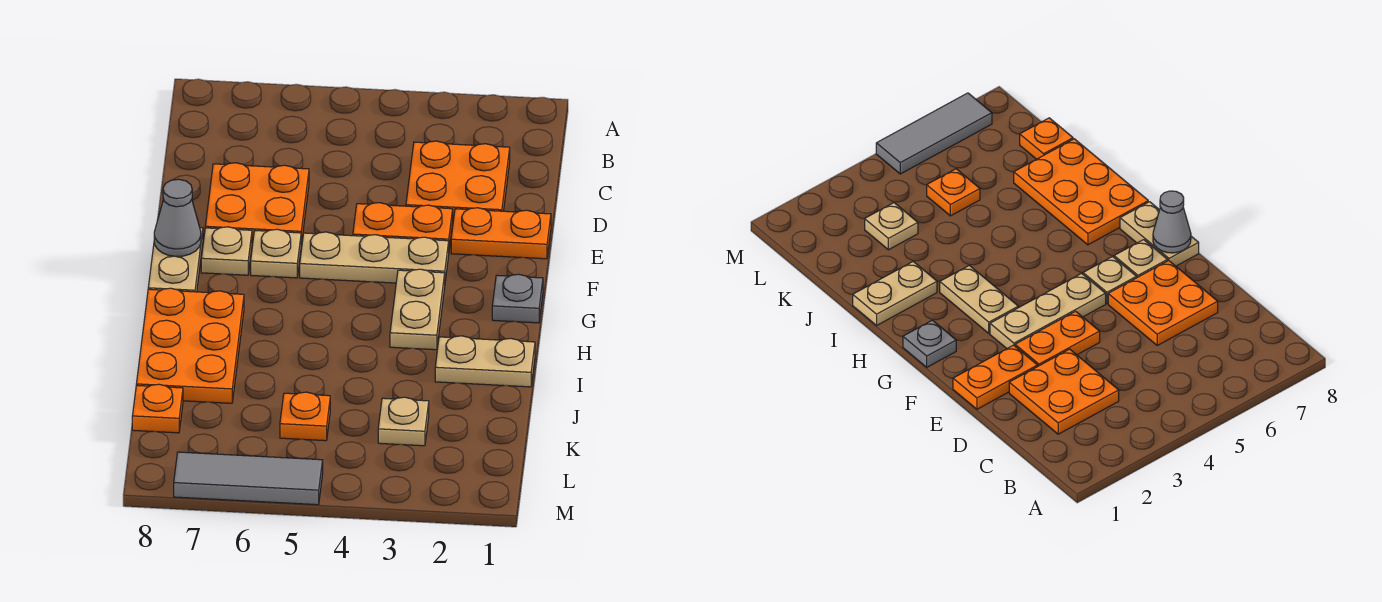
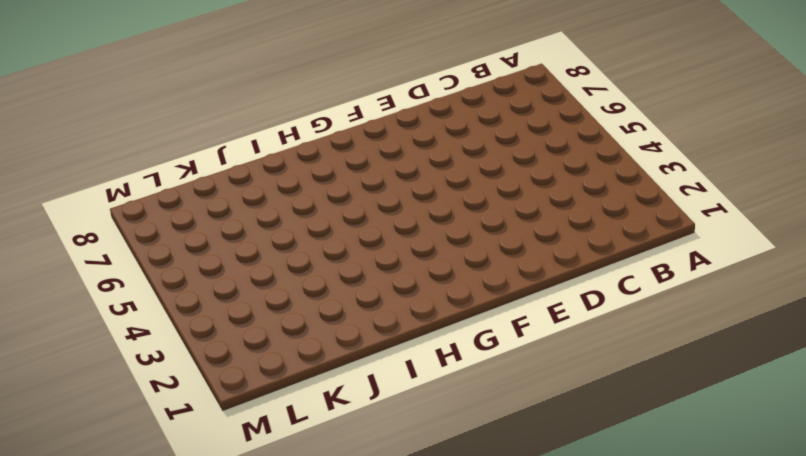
none -> orange plate C2:D3 level 1
none -> orange plate D6:E7 level 1
none -> orange plate E1:E2 level 1

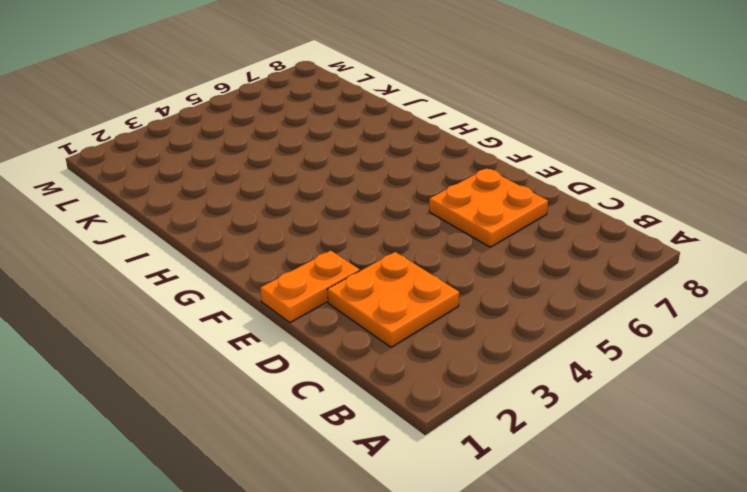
none -> orange plate E3:E4 level 1
none -> tan plate F3:F5 level 1
none -> tan plate F6 level 1

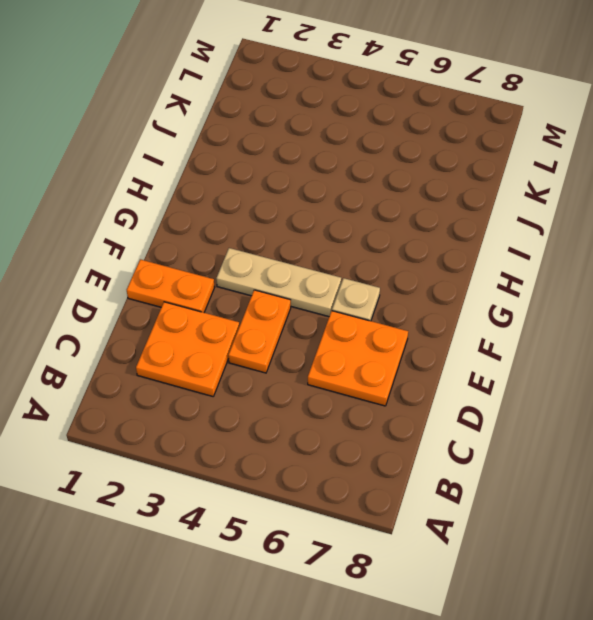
orange plate D4:E4 level 1 -> orange plate E3:E4 level 1
none -> tan plate F7 level 1
none -> tan plate F8:G8 level 1
none -> grey plate G1 level 1

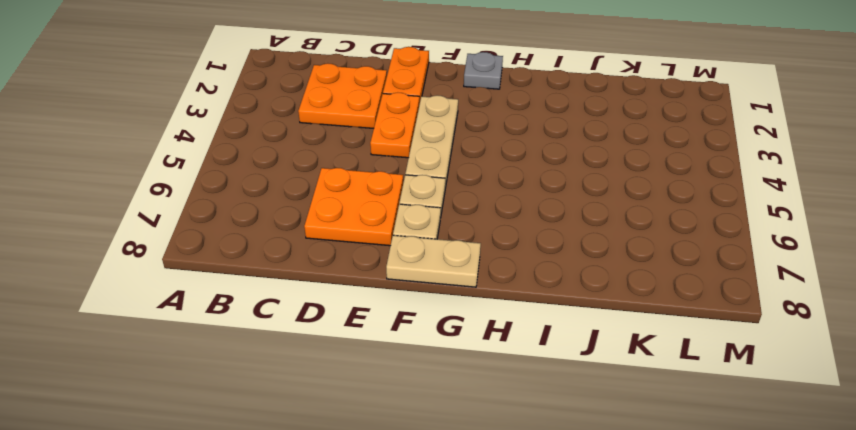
none -> tan plate G3:H3 level 1
none -> orange plate H7:J8 level 1
none -> tan plate I1:I2 level 1

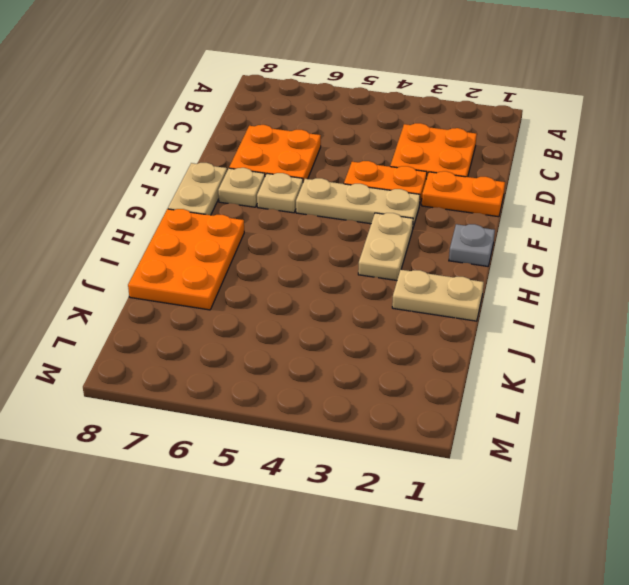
none -> tan plate K3 level 1
none -> orange plate K5 level 1
none -> orange plate K8 level 1

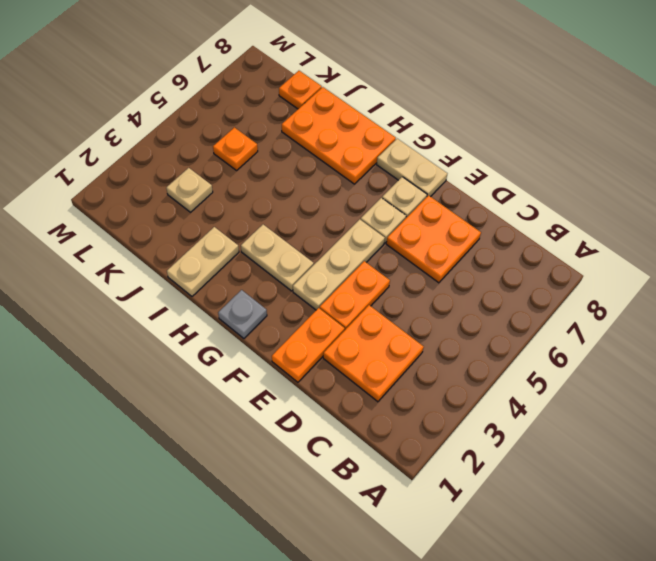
none -> grey tile M5:M7 level 1
none -> grey cone F8 level 2

